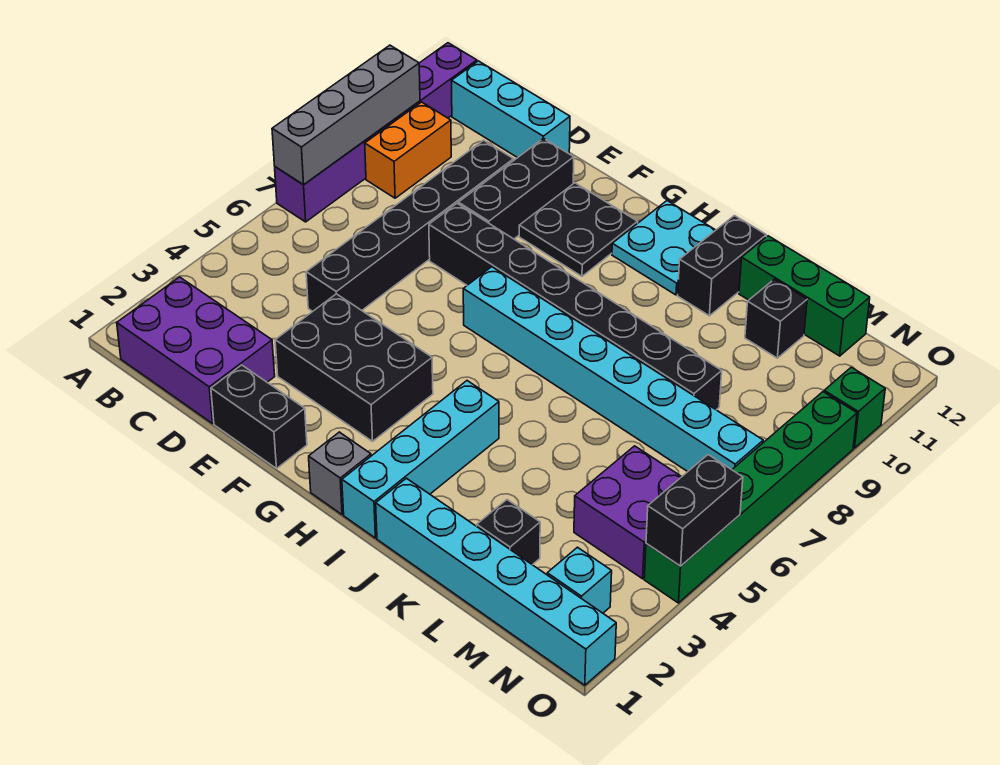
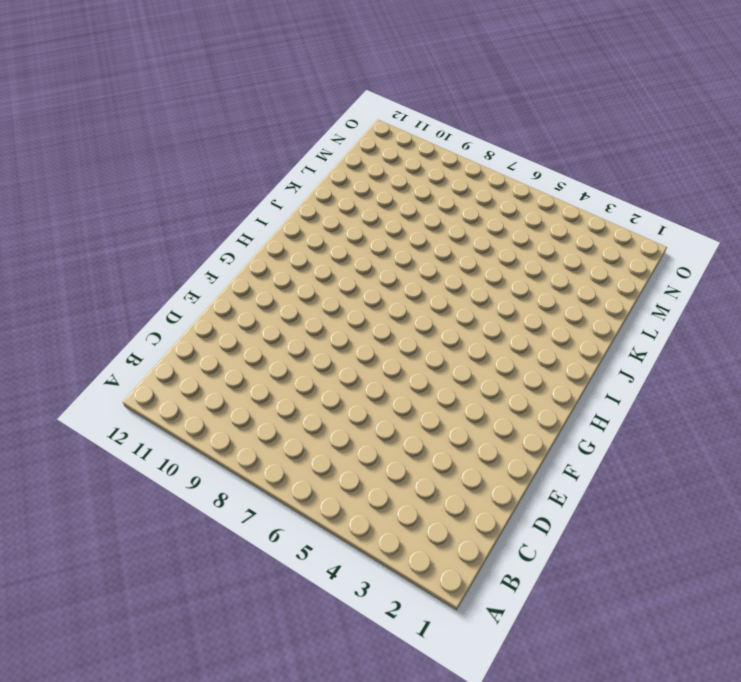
none -> purple brick A7:A12 level 1
none -> purple brick B1:D2 level 1
none -> orange brick B9:B10 level 1

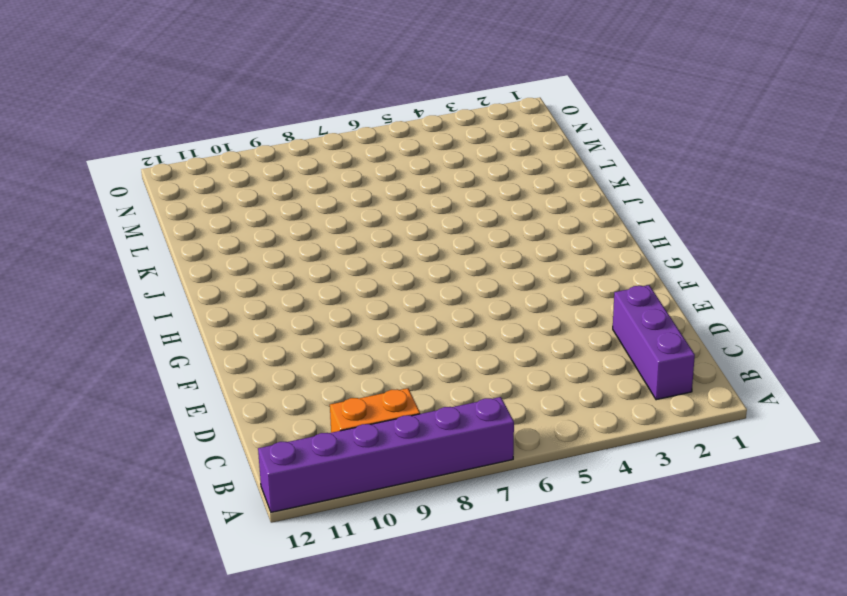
purple brick B2:D2 level 1 -> purple brick B1:D2 level 1
none -> cyan brick B12:D12 level 1
none -> black brick D5:D10 level 1
none -> black brick E1:F1 level 1

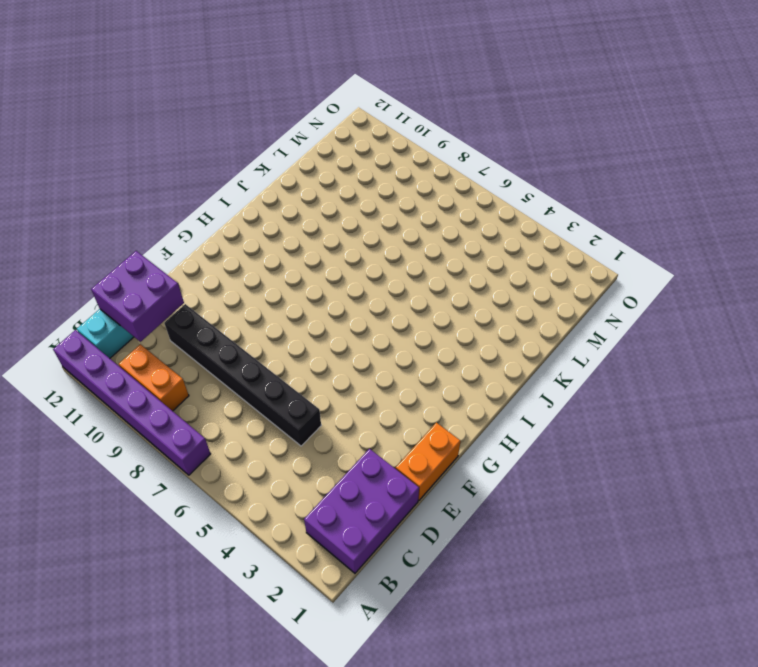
purple brick C11:D12 level 2 -> purple brick M4:N5 level 1
orange brick E1:F1 level 1 -> black brick E1:F1 level 1
none -> black brick E3:G4 level 1
none -> black brick E8:L8 level 1
none -> black brick E9:E11 level 1

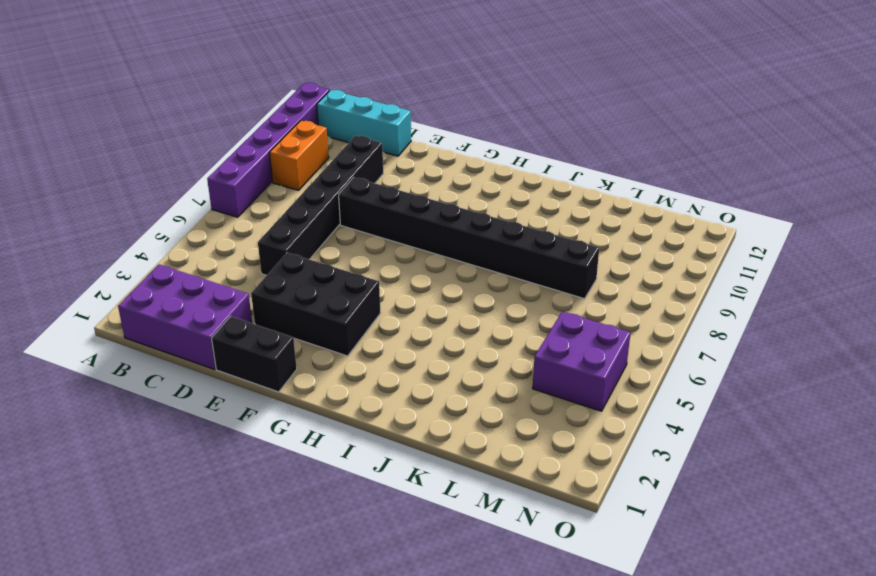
none -> black brick E9:E11 level 1
none -> black plate F10:G11 level 1
none -> cyan brick G7:N7 level 1

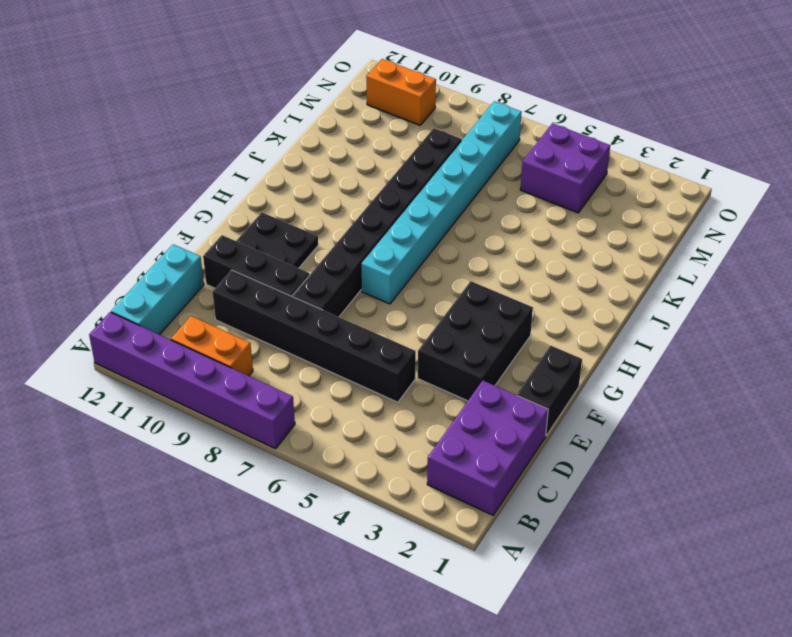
orange brick N10:N11 level 1 -> none
none -> grey brick H1 level 1
none -> cyan plate H11:I12 level 1
none -> cyan brick I1:I4 level 1

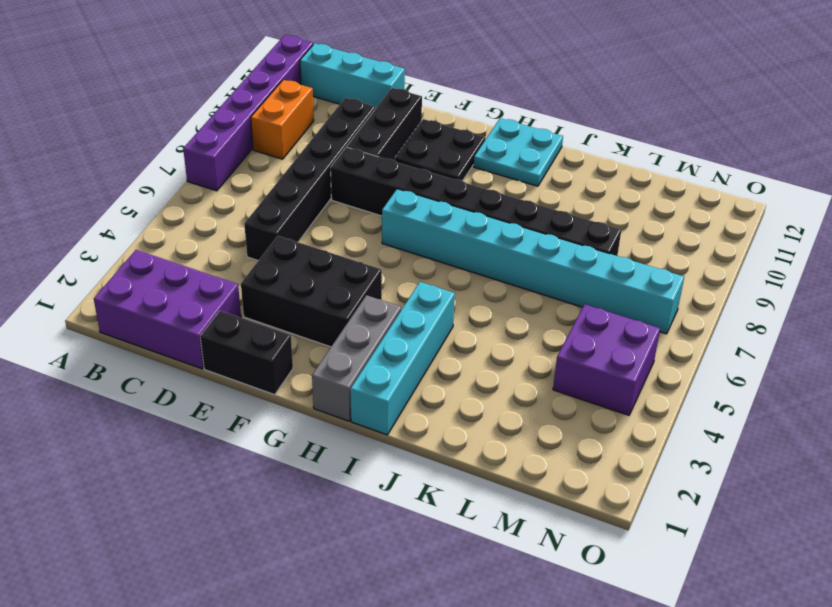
grey brick H1:H3 level 1 -> grey brick H1 level 1
none -> cyan brick J1:O1 level 1
none -> black brick J11:J12 level 1
none -> green brick K12:M12 level 1

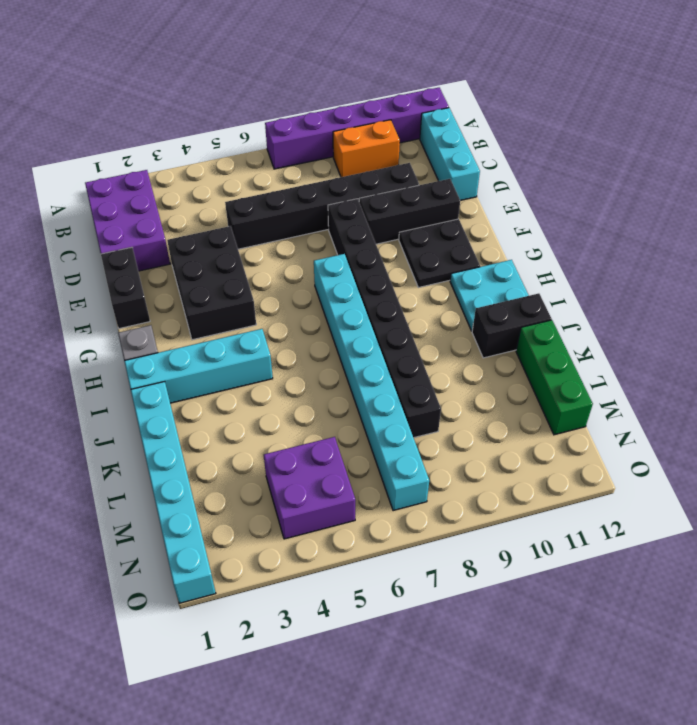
none -> black brick L2 level 1
none -> black brick L11 level 1
none -> cyan brick N2 level 1

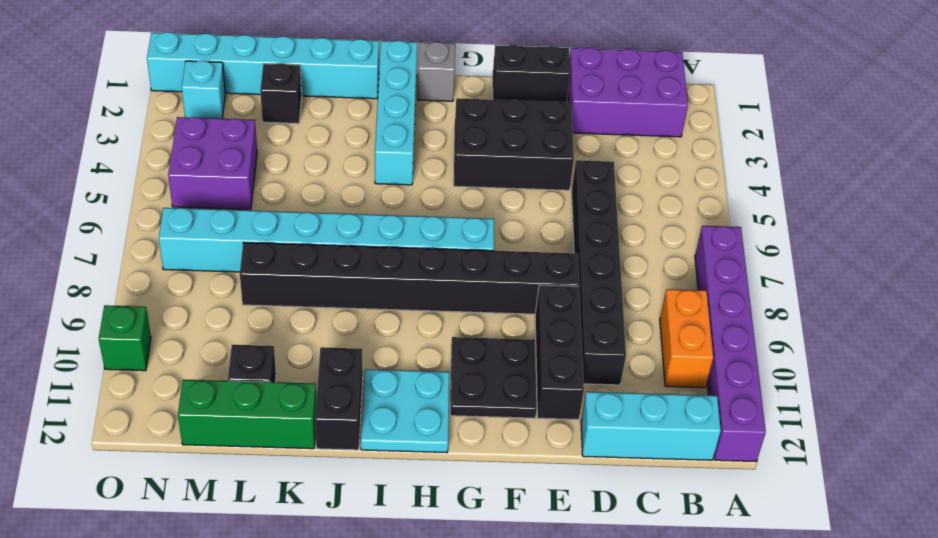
none -> green brick O4:O9 level 1
none -> grey brick A7:A10 level 2
none -> black brick O4:O5 level 2

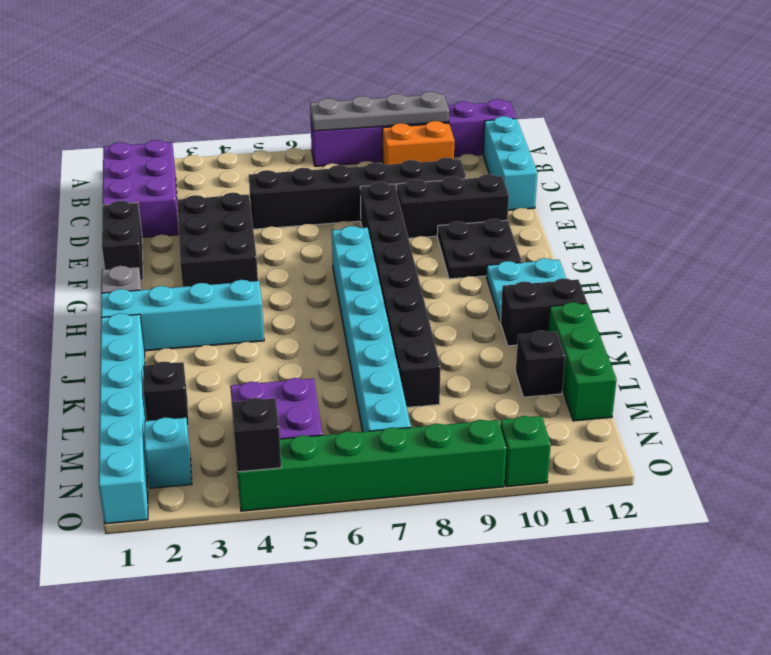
grey plate A7:A10 level 2 -> grey brick A7:A10 level 2
black brick O4 level 2 -> black brick O4:O5 level 2

